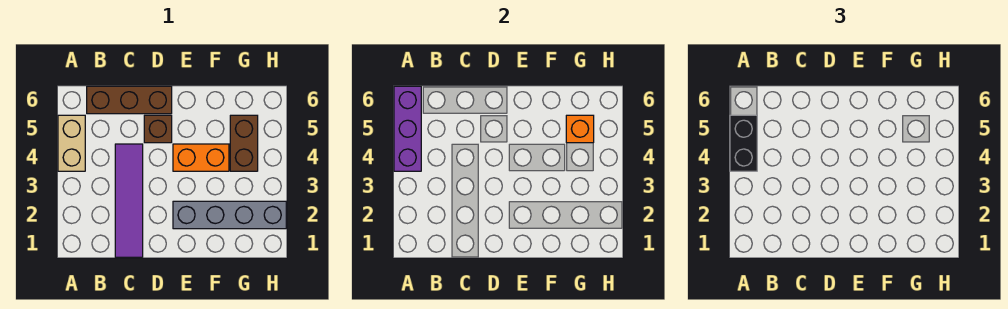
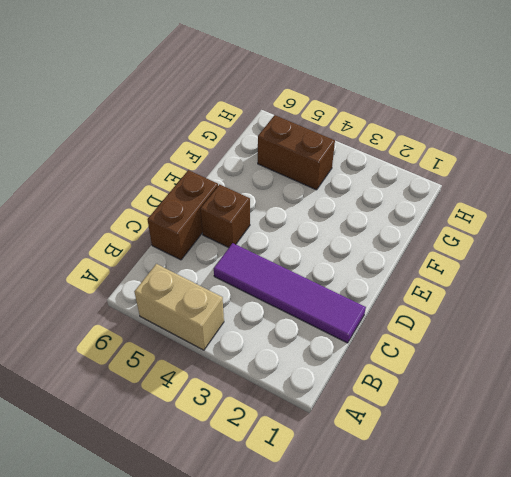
brown brick C6:D6 level 1 -> brown brick B6:D6 level 1
none -> grey brick E2:H2 level 1
none -> orange brick E4:F4 level 1

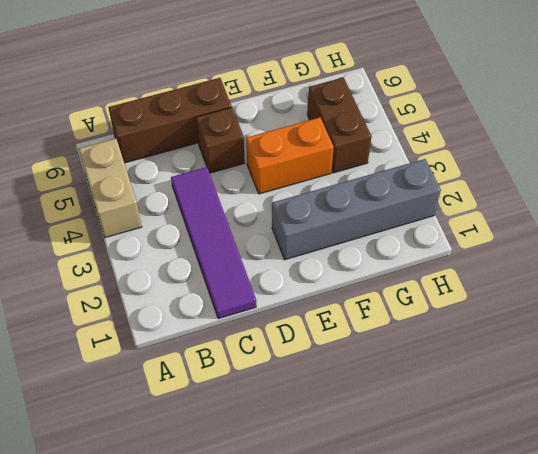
none -> purple brick A4:A6 level 2
none -> orange brick G5 level 2

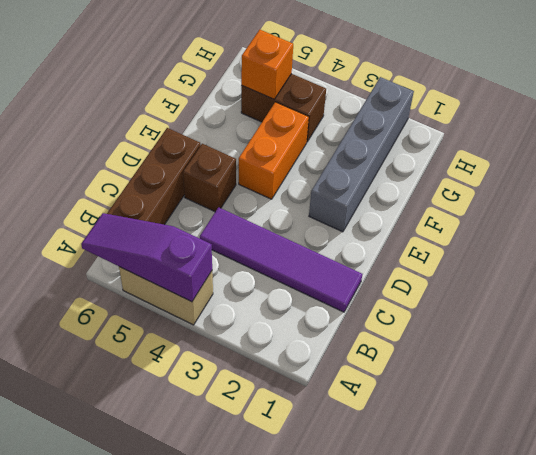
purple slope A4:A6 level 2 top 4 -> purple brick A4:A6 level 2
none -> black brick A4:A5 level 3

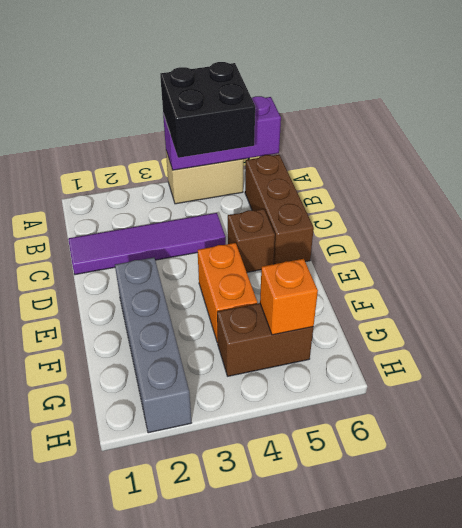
black brick A4:B5 level 3 -> black brick A4:A5 level 3

